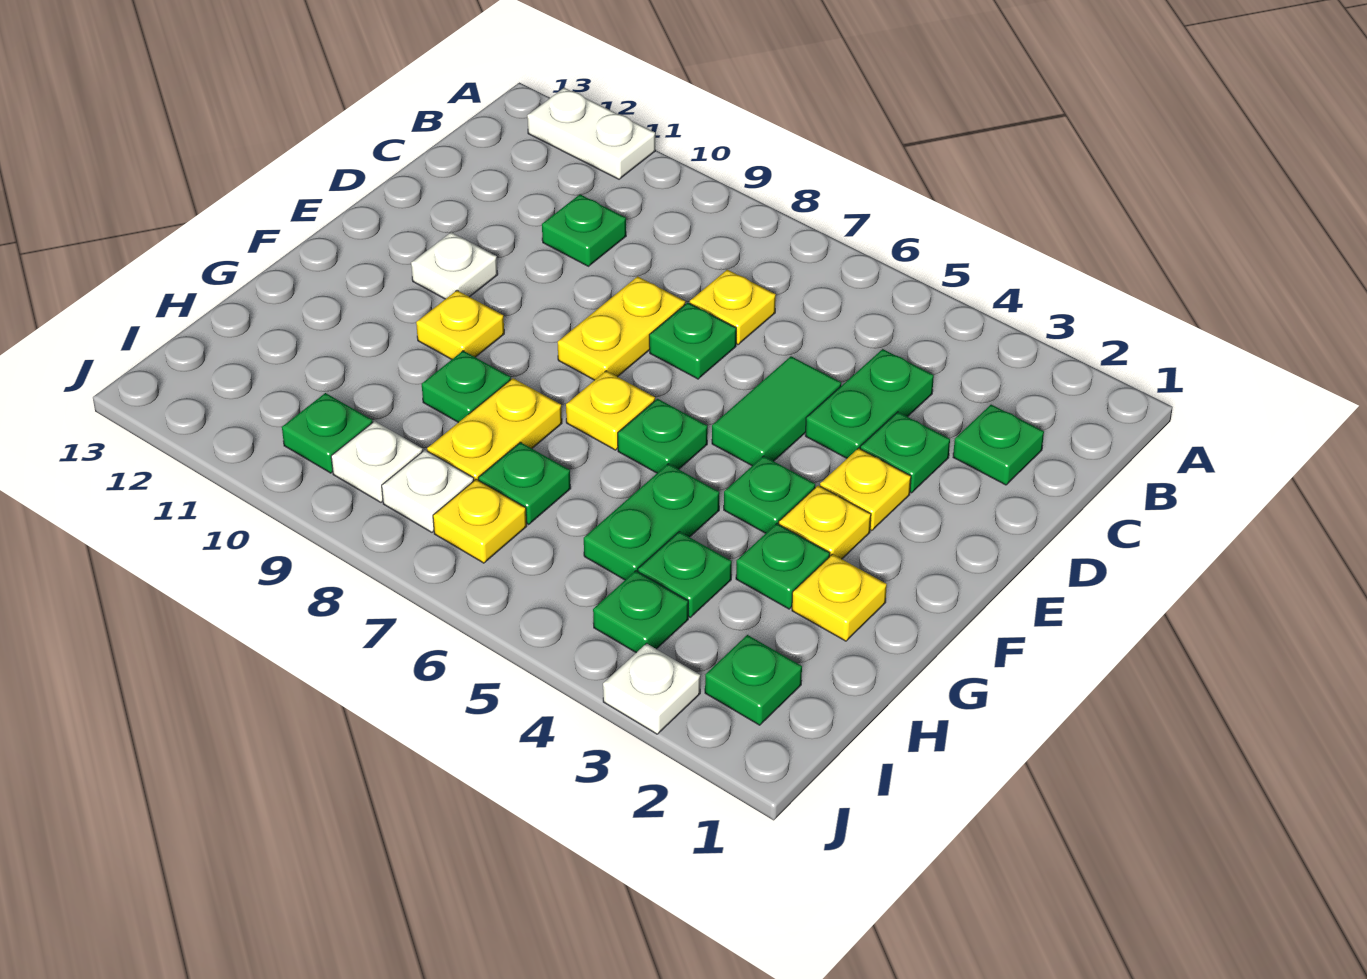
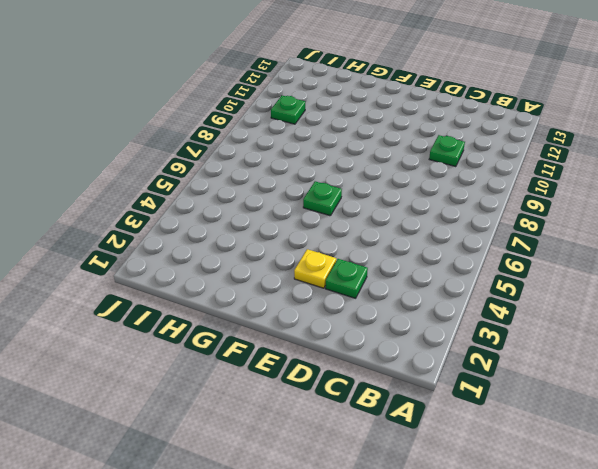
none -> white plate A11:A12 level 1
none -> green plate C2 level 1
none -> green plate C4:D4 level 1
none -> yellow plate C7 level 1

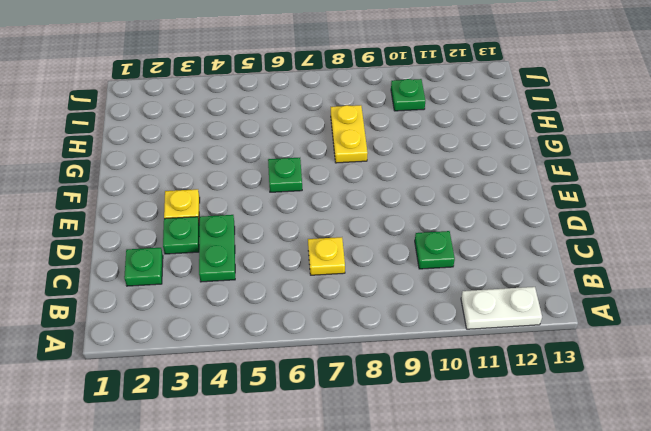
none -> green tile D5:E5 level 1
none -> green plate D7 level 1
none -> yellow plate D8:E8 level 1
none -> white plate E11 level 1

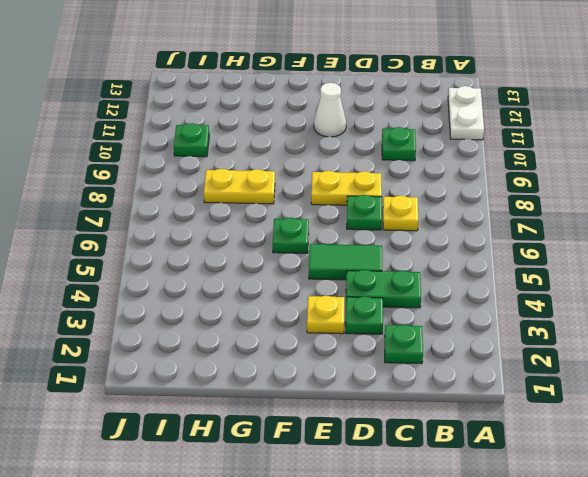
white cone E11 level 1 -> white plate E11 level 1
none -> yellow plate F3 level 1
none -> green plate F4 level 1
none -> yellow plate F7 level 1
none -> yellow plate F10 level 1

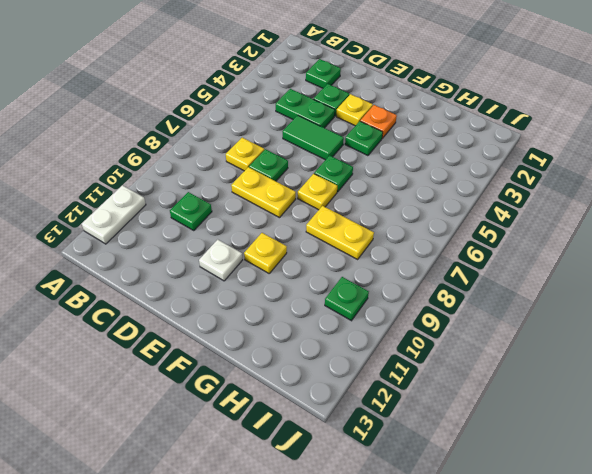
orange plate F3 level 1 -> yellow plate F3 level 1
none -> yellow plate G2 level 1
none -> green plate G3 level 1
none -> green plate G5:H5 level 1
none -> green plate G9 level 1

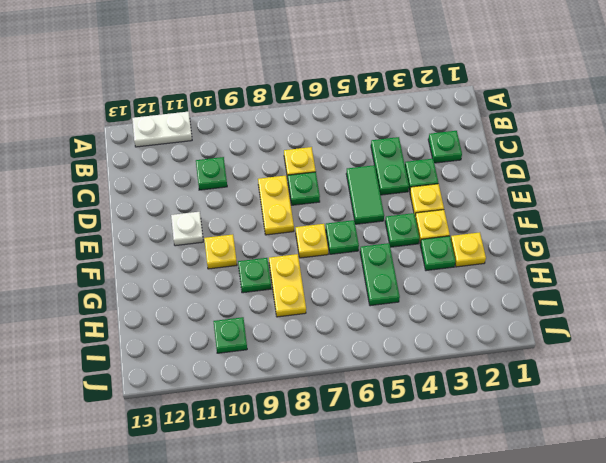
none -> green plate H4 level 1
none -> green plate H7 level 1
none -> green plate I2 level 1
none -> green plate I4 level 1

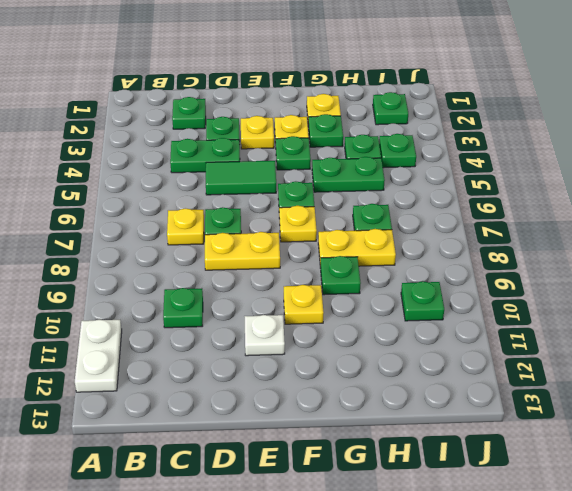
none -> yellow plate I7 level 1
none -> white plate I8 level 1
none -> white plate I9 level 1
none -> white plate J3 level 1

